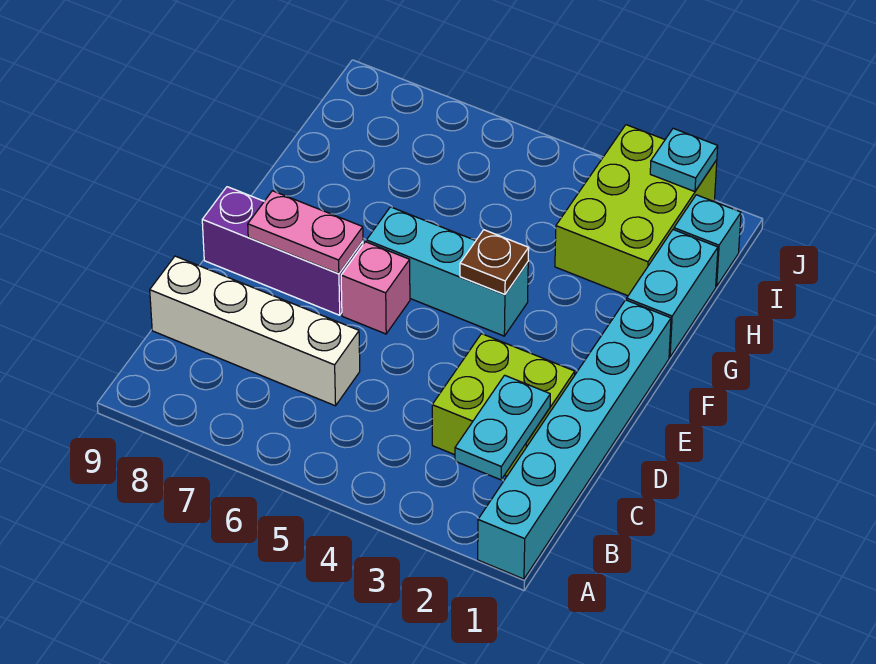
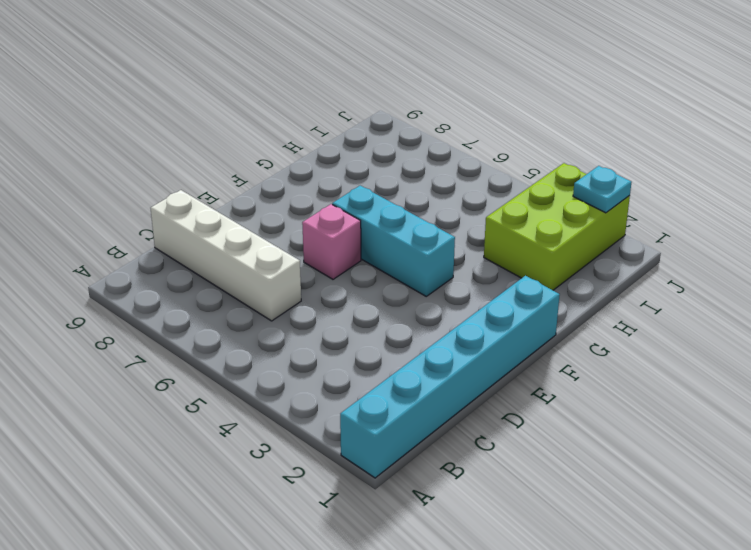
none -> lime brick C2:D3 level 1
none -> purple brick E7:E9 level 1
none -> cyan brick G1:H1 level 1

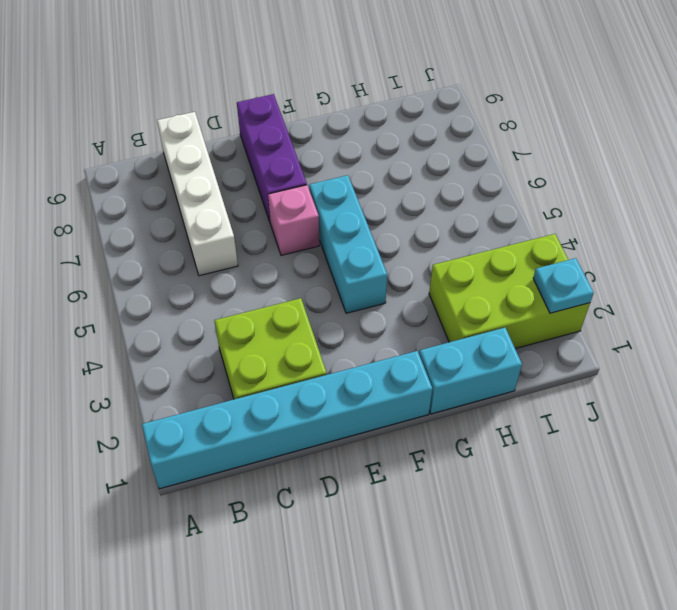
none -> cyan brick I1 level 1
none -> cyan plate B2:C2 level 2
none -> pink plate E7:E8 level 2

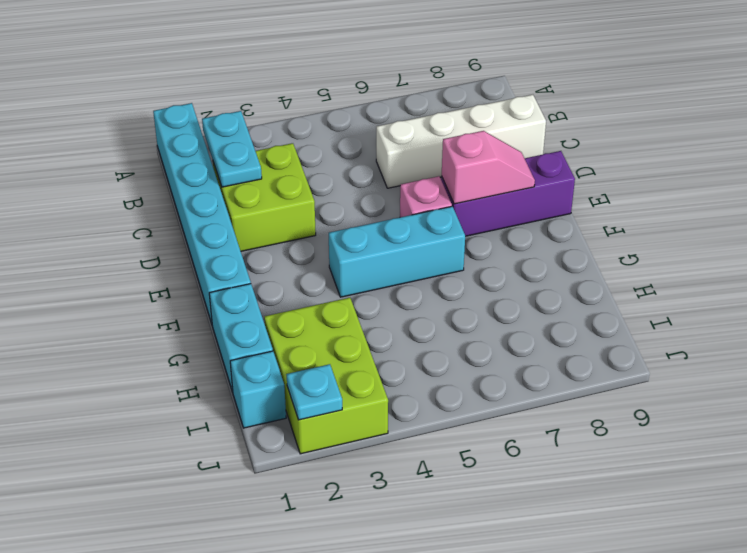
pink slope E7:E8 level 2 top 7 -> pink plate E7:E8 level 2
none -> brown plate F4 level 2

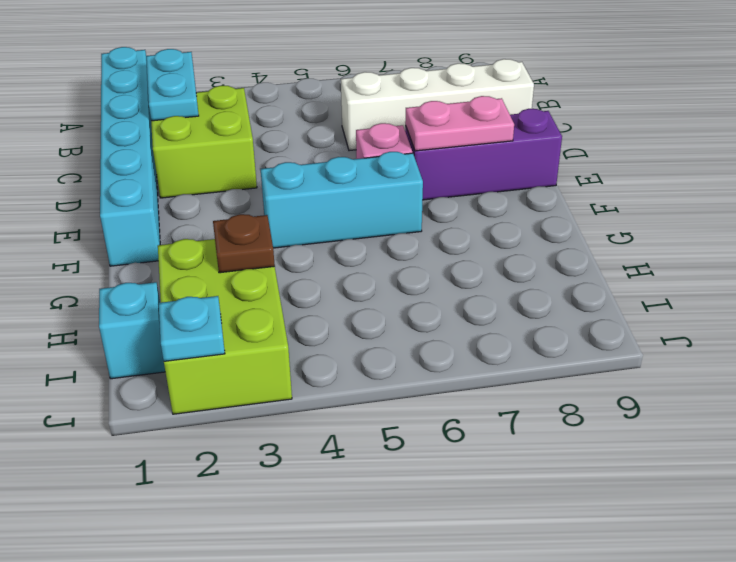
brown plate H3 level 2 -> brown plate F4 level 2
none -> cyan brick G1:H1 level 1

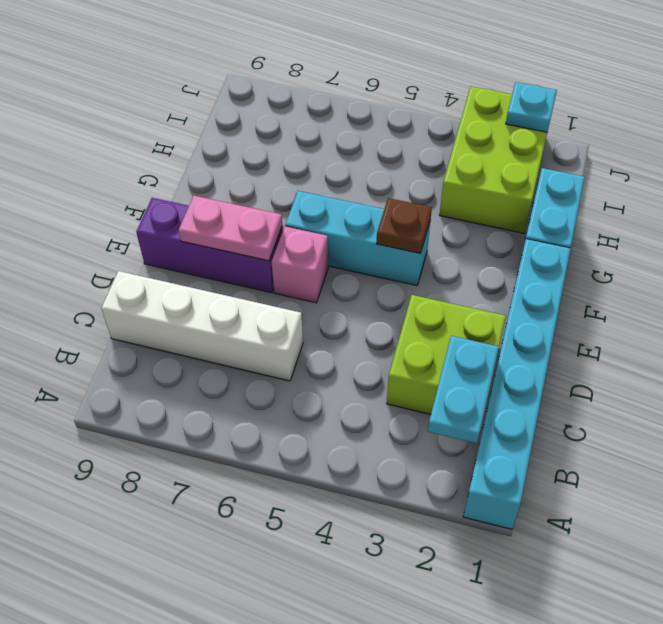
none -> cyan brick I1 level 1

